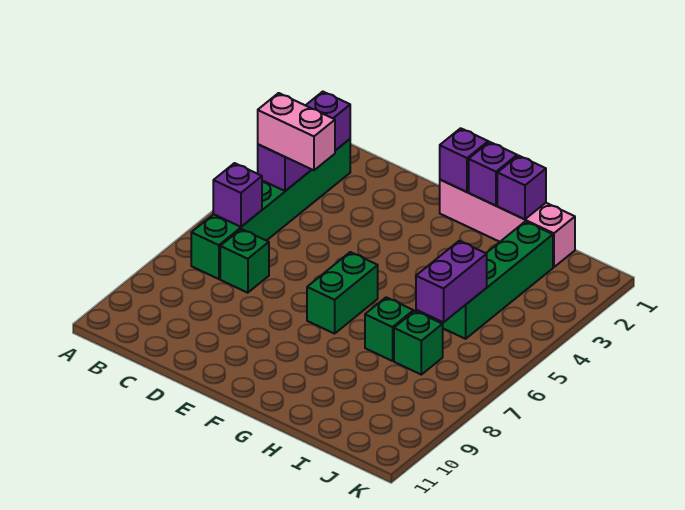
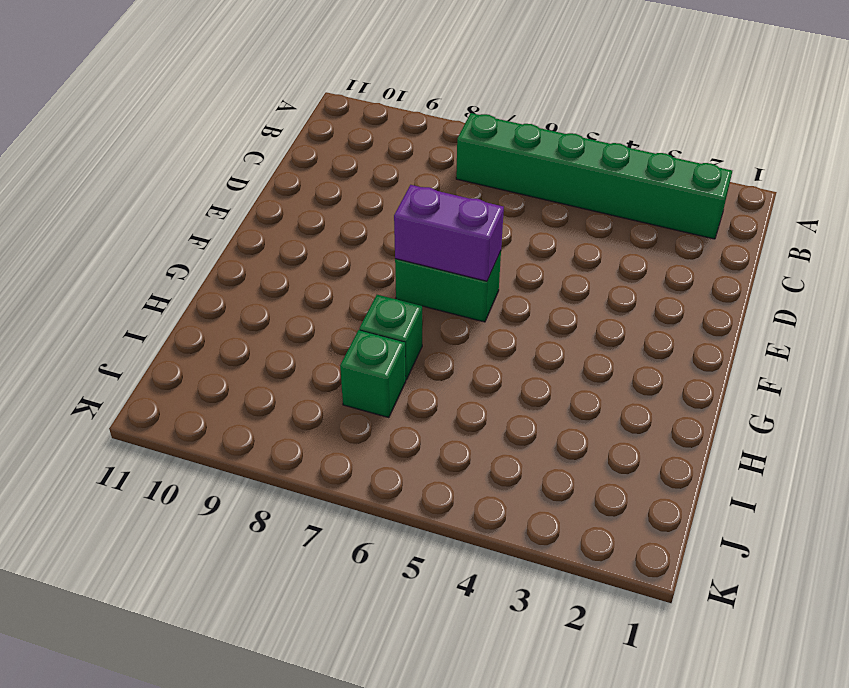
purple brick F6:F7 level 2 -> purple brick I5:I6 level 2
none -> green brick C7 level 1
none -> pink brick F1:I1 level 1
none -> green brick I2:I5 level 1

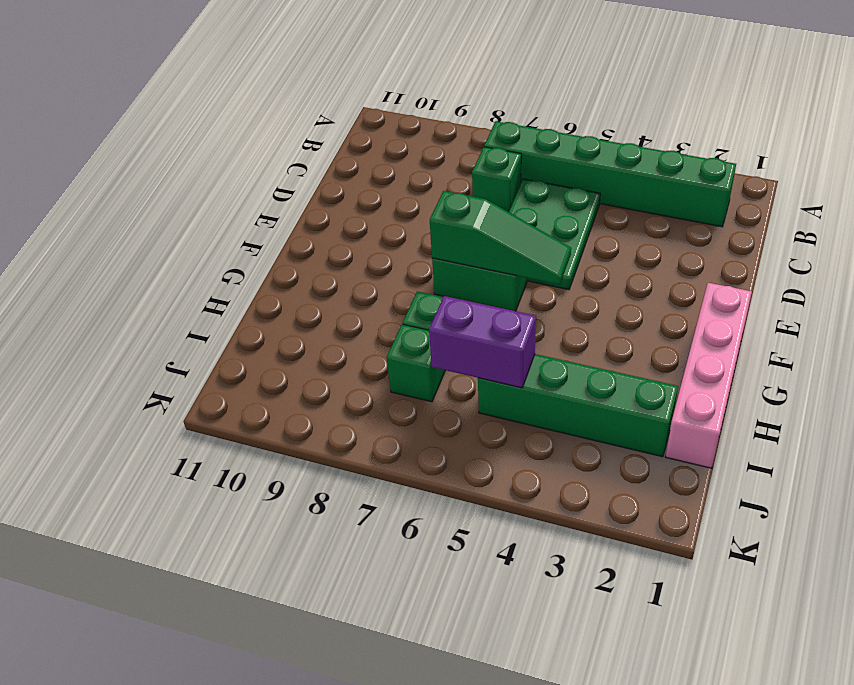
green plate C5:E6 level 1 -> none
green slope F5:F7 level 2 top 7 -> none
none -> purple brick B2:B4 level 2
none -> purple brick B6 level 2
none -> purple brick F1 level 2

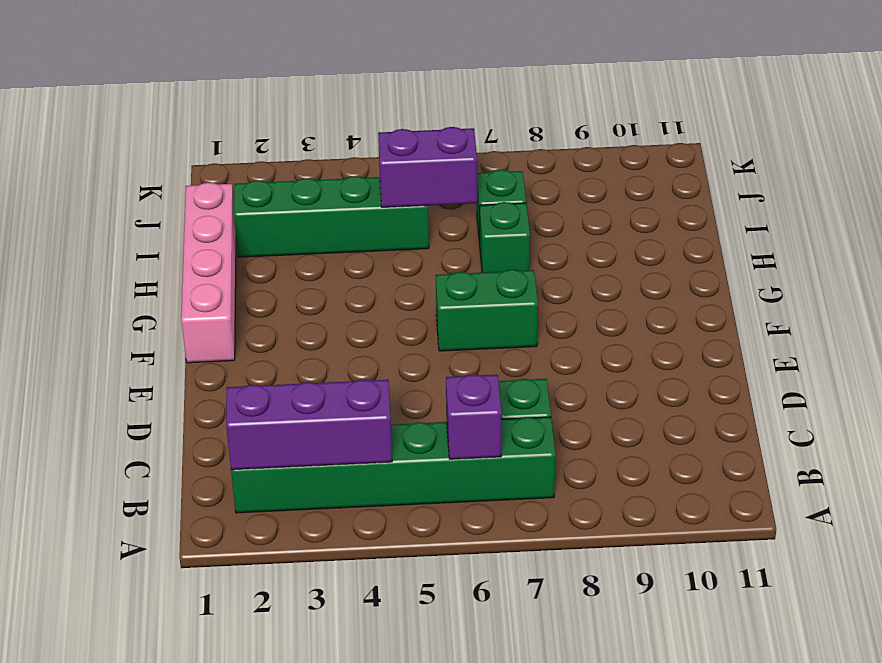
none -> purple brick F1 level 2
none -> purple brick G1 level 2
none -> purple brick H1 level 2

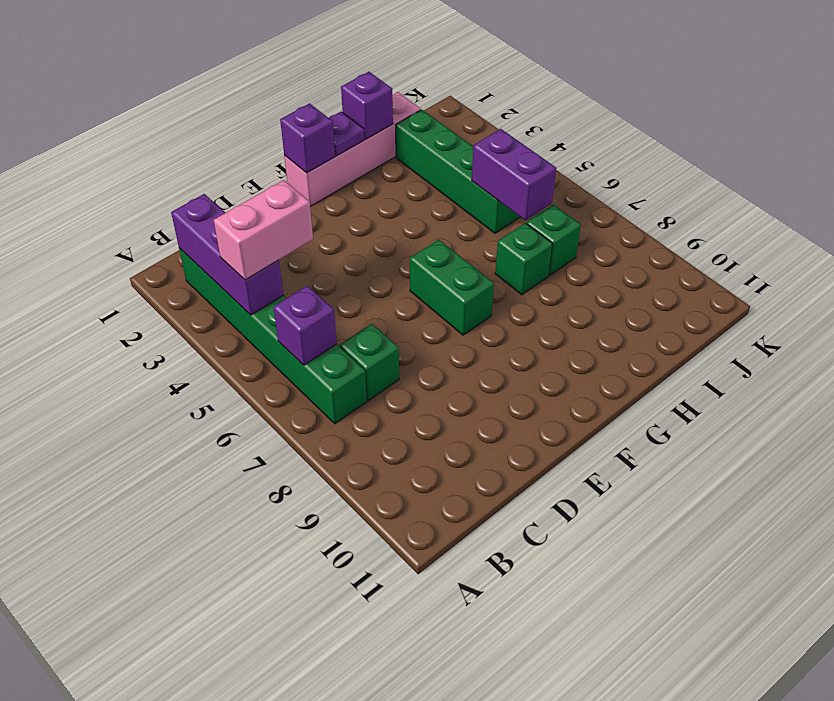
purple plate G1 level 2 -> purple brick G1 level 2

